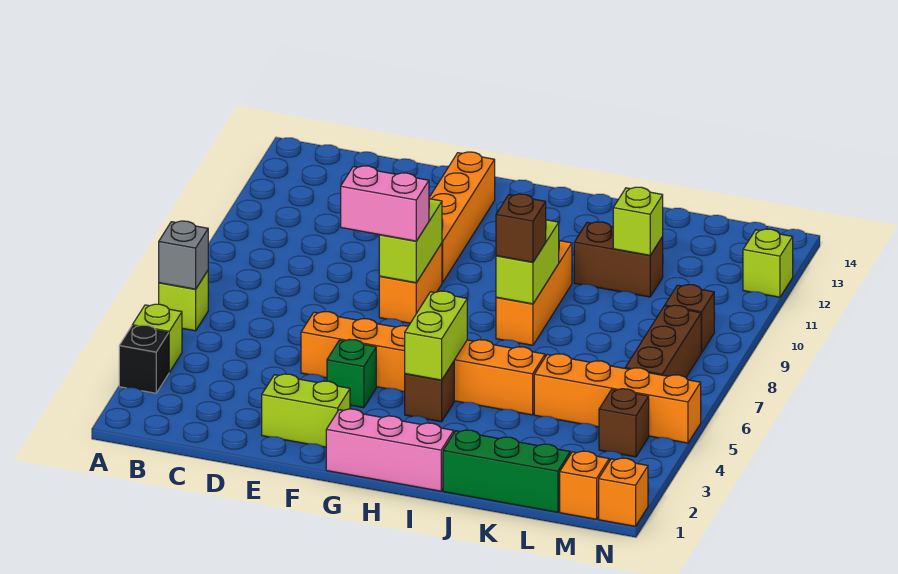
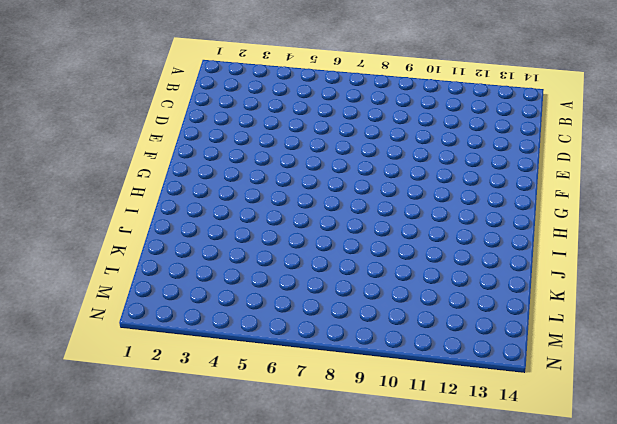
none -> black brick A3 level 1
none -> lime brick A4 level 1
none -> lime brick A6 level 1

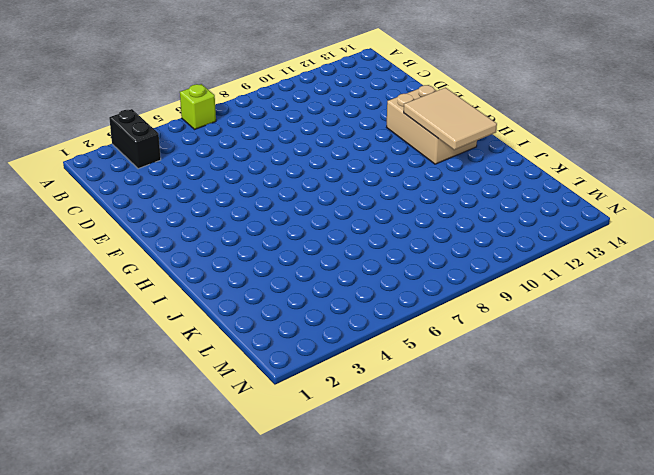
black brick A3:B3 level 1 -> black brick A3 level 1
tan brick F12:H13 level 1 -> orange brick F10:F13 level 1
tan tile G12:I13 level 2 -> none
none -> lime brick A4 level 1
none -> lime brick E2:F2 level 1
none -> orange brick E5:J5 level 1

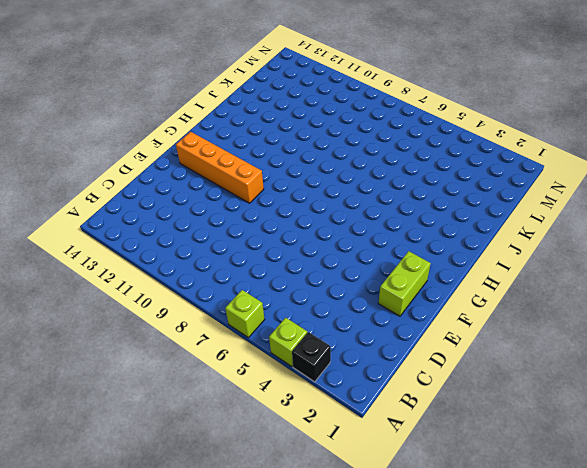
none -> orange brick E5:J5 level 1
none -> green brick F4 level 1
none -> orange brick F8:F9 level 1

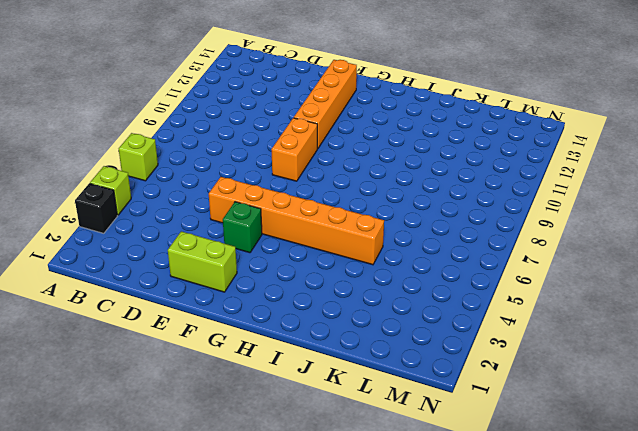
none -> pink brick G1:I1 level 1
none -> brown brick H4 level 1
none -> orange brick I8:I10 level 1

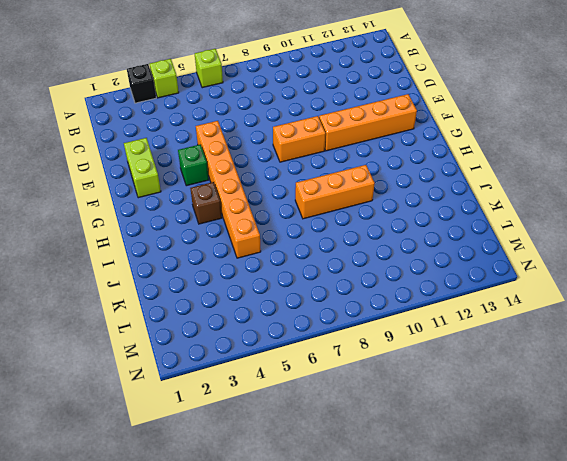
none -> pink brick G1:I1 level 1
none -> green brick J1:L1 level 1
none -> brown brick J11:K11 level 1

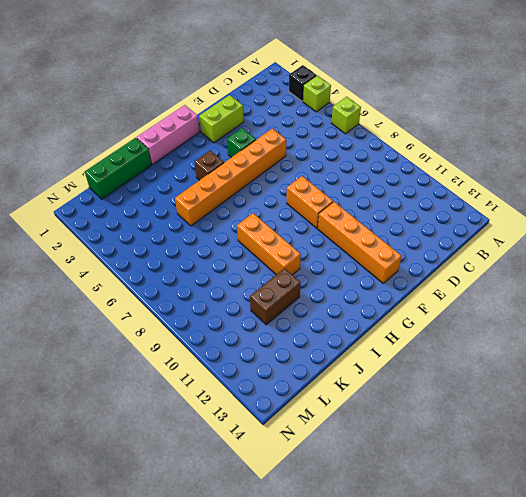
none -> orange brick K5:N5 level 1
none -> orange brick M1 level 1
none -> brown brick M4 level 1

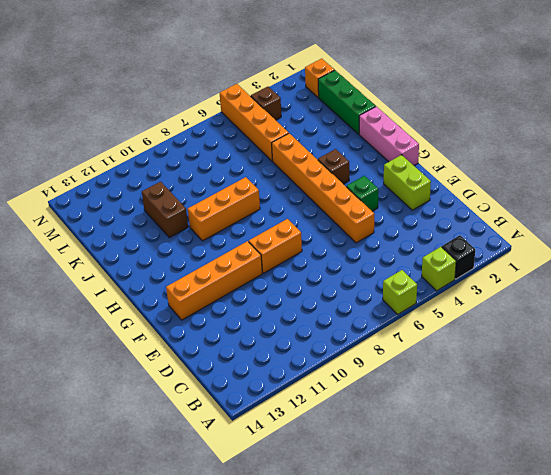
none -> brown brick M6:M8 level 1
none -> brown brick M9 level 1
none -> orange brick N1 level 1

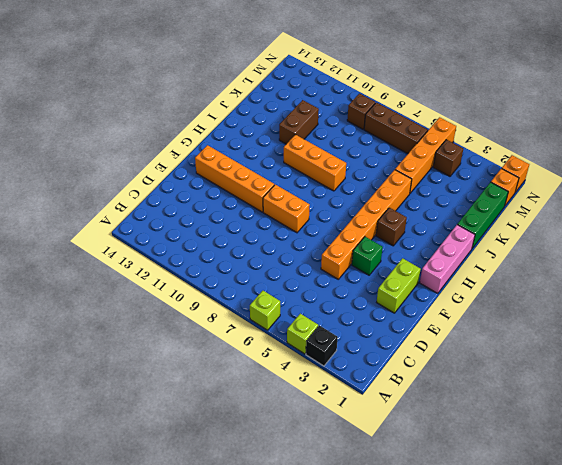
none -> lime brick N12 level 1
none -> grey brick A6 level 2
none -> lime brick F8:F9 level 2

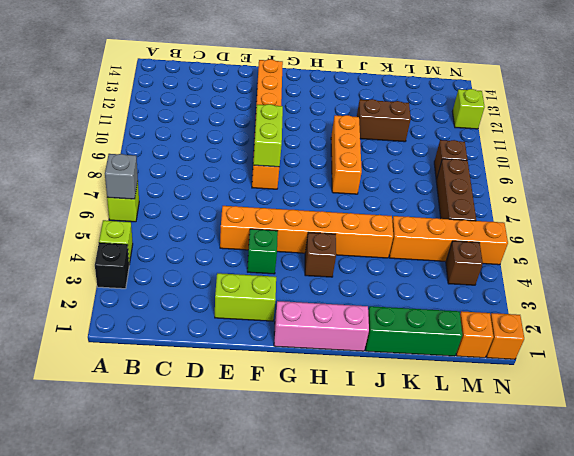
none -> lime brick H4:H5 level 2
none -> lime brick I8:I9 level 2
none -> lime brick K11 level 2

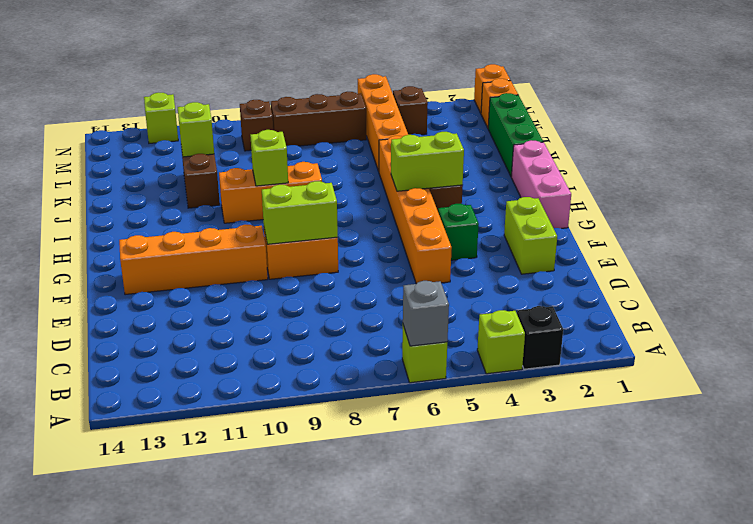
lime brick I9 level 2 -> lime brick I8:I9 level 2
none -> pink brick E8:F8 level 3
none -> brown brick I8 level 3

